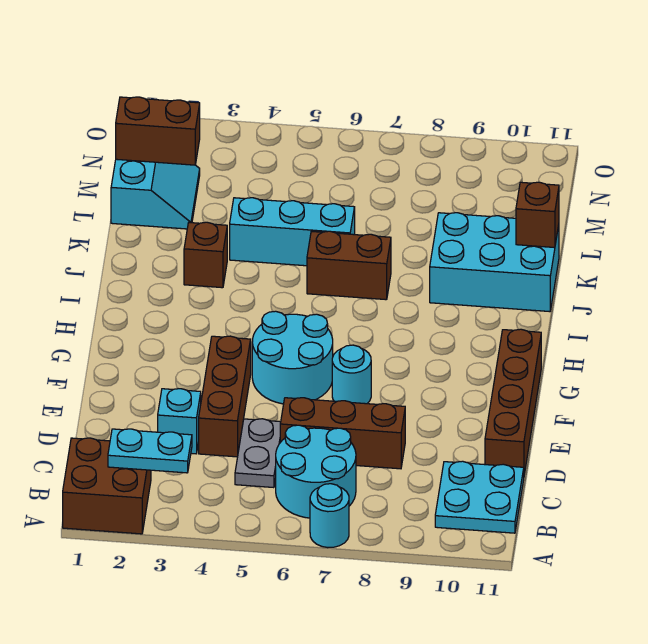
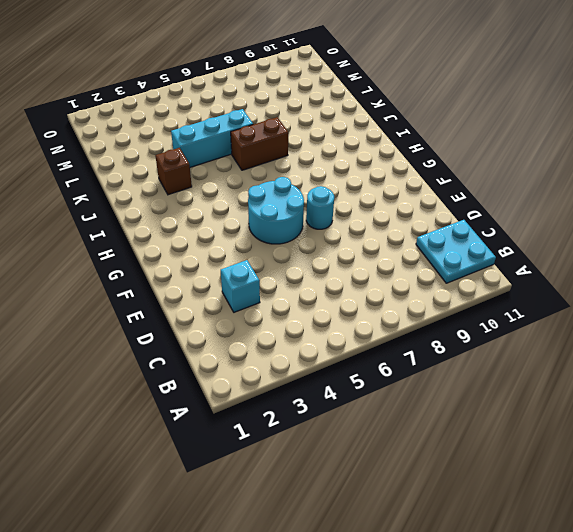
none -> brown brick A1:B2 level 1
none -> cyan round brick A7 level 1
none -> cyan round brick B6:C7 level 1

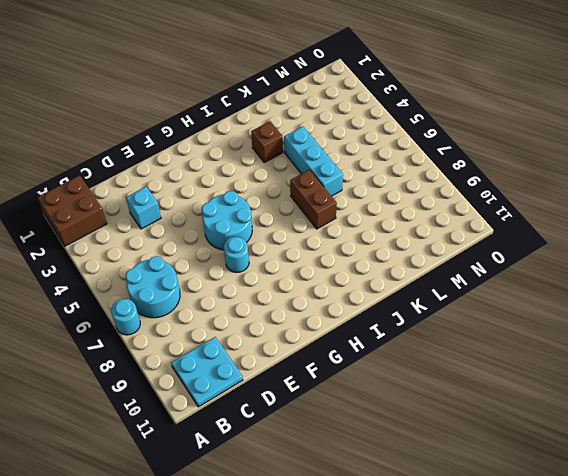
none -> grey plate C5:D5 level 1
none -> brown brick D4:F4 level 1
none -> brown brick D6:D8 level 1

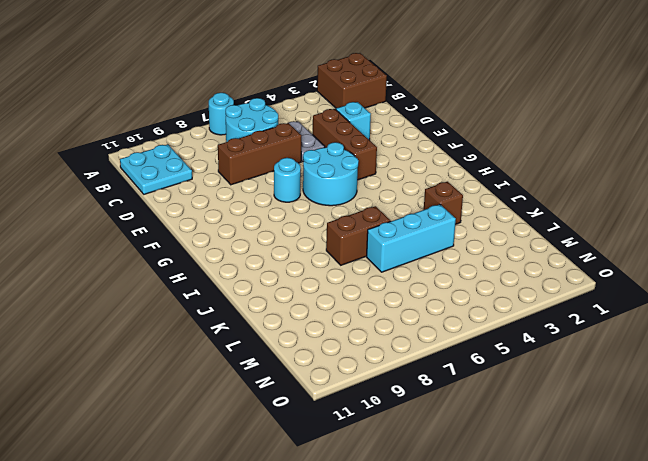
none -> brown brick D11:G11 level 1
none -> cyan brick J9:K11 level 1
none -> cyan slope L1:M2 level 1 top 1

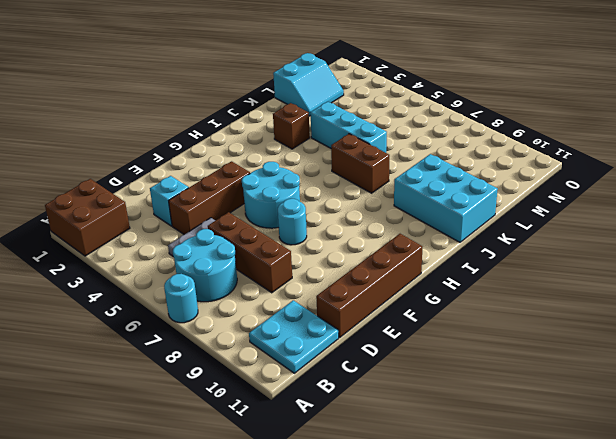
none -> cyan plate B2:B3 level 2
none -> brown brick K11 level 2
none -> brown brick M1:M2 level 2

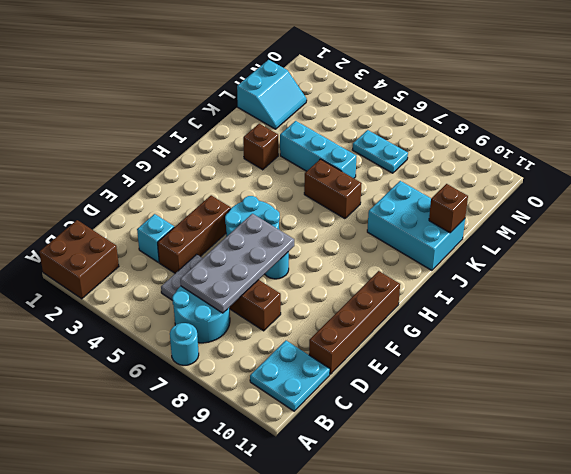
grey plate C6:F7 level 2 -> none
cyan plate M6:M7 level 1 -> cyan plate B2:B3 level 2
none -> brown brick M1:M2 level 2

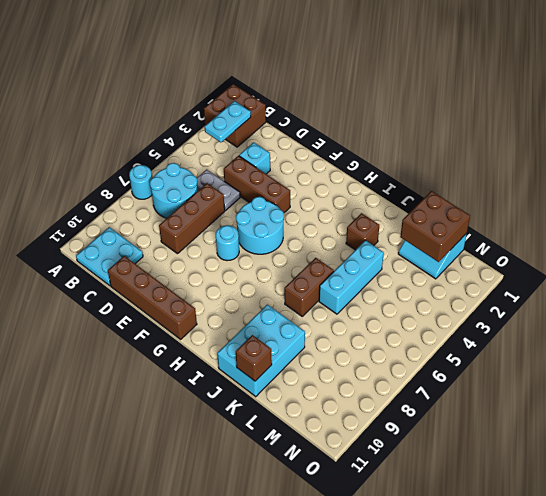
brown brick L1:M2 level 2 -> brown brick M1:M2 level 2

